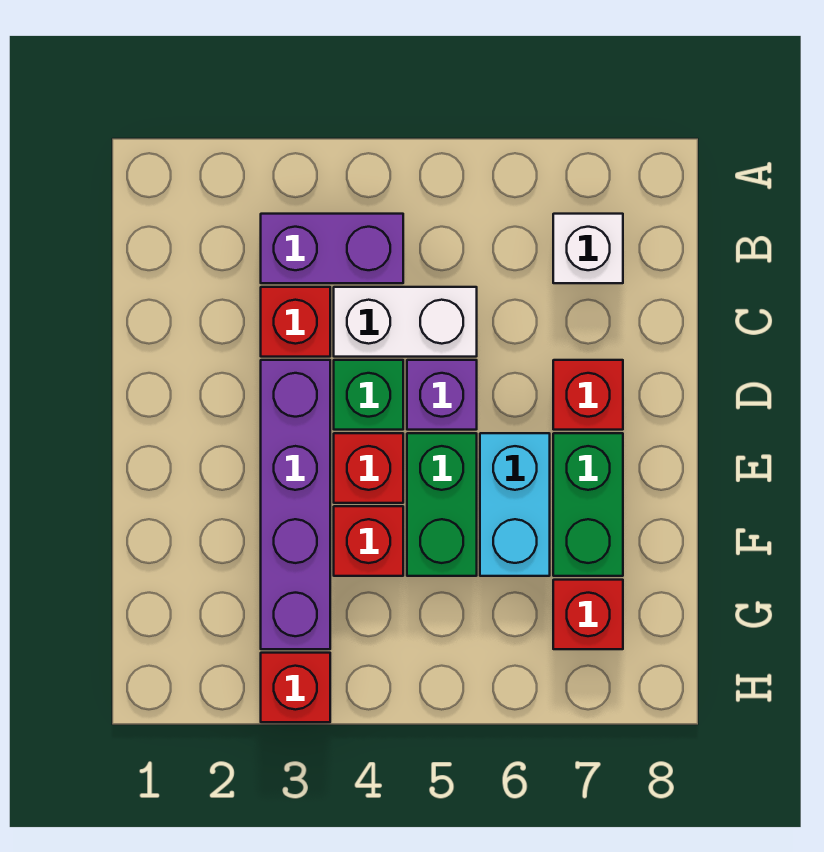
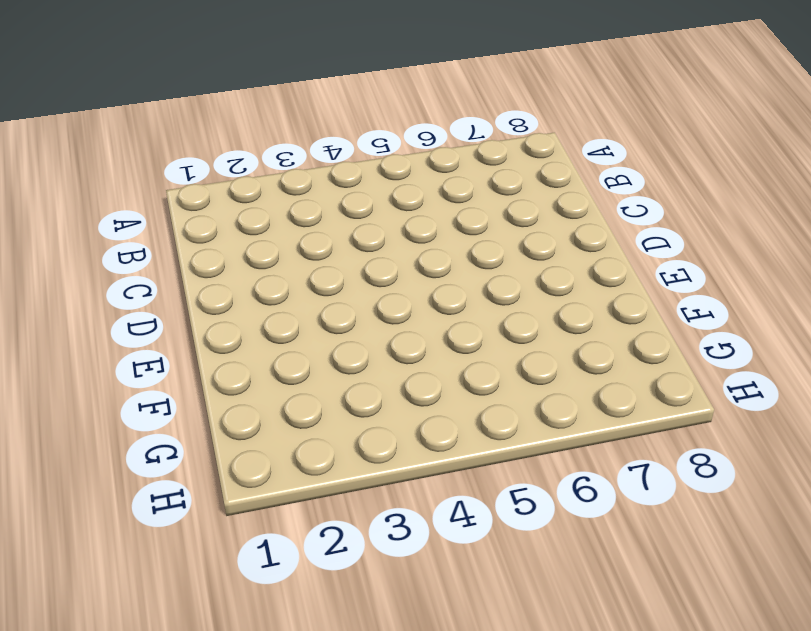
none -> purple brick B3:B4 level 1
none -> white brick B7 level 1
none -> red brick C3 level 1

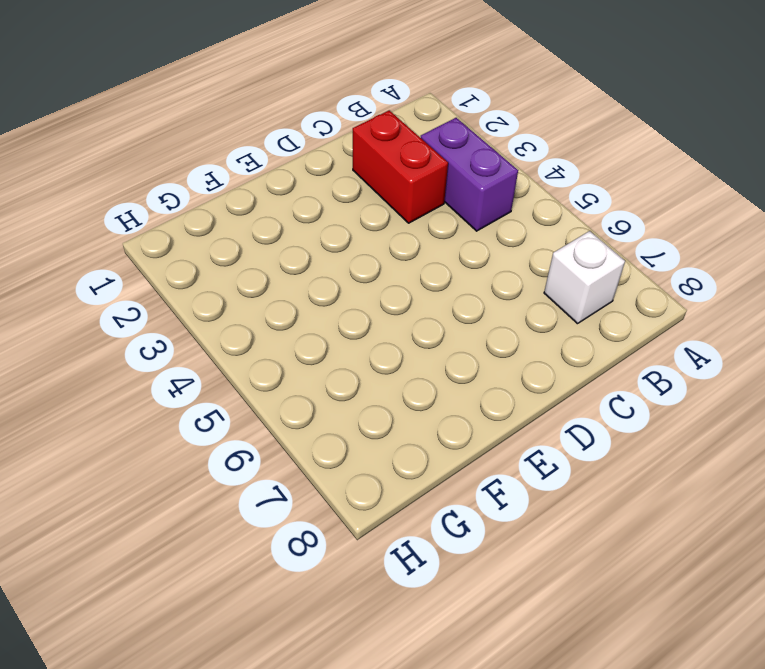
red brick C2:C3 level 1 -> red brick C3 level 1
none -> white brick C4:C5 level 1
none -> purple brick D3:G3 level 1
none -> green brick D4 level 1

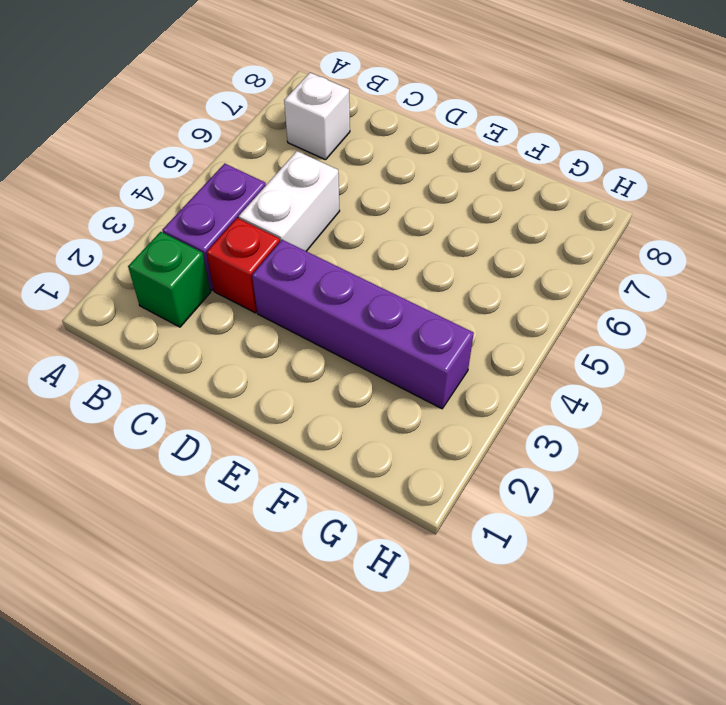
green brick B2 level 1 -> green brick D4 level 1
none -> purple brick D5 level 1
none -> red brick D7 level 1
none -> red brick E4 level 1

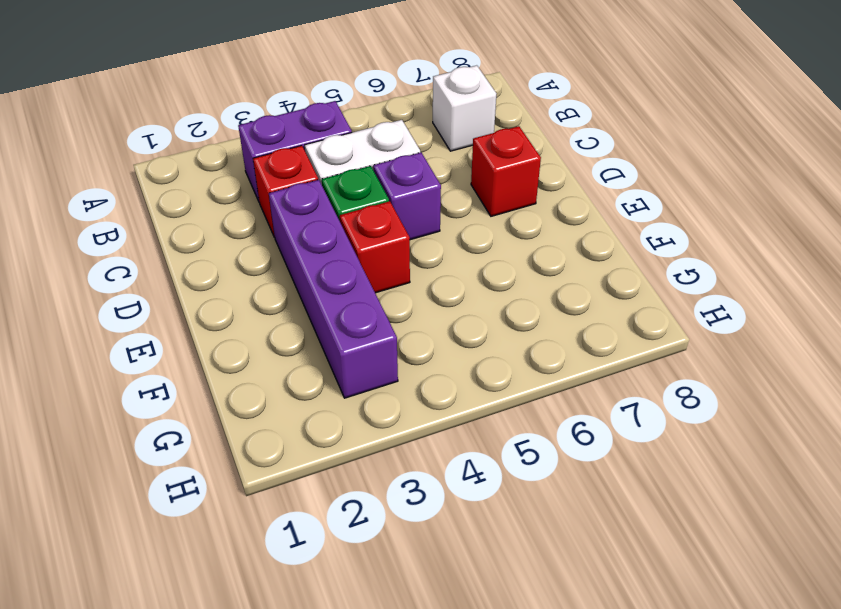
none -> green brick E5:F5 level 1
none -> cyan brick E6:F6 level 1
none -> green brick E7:F7 level 1

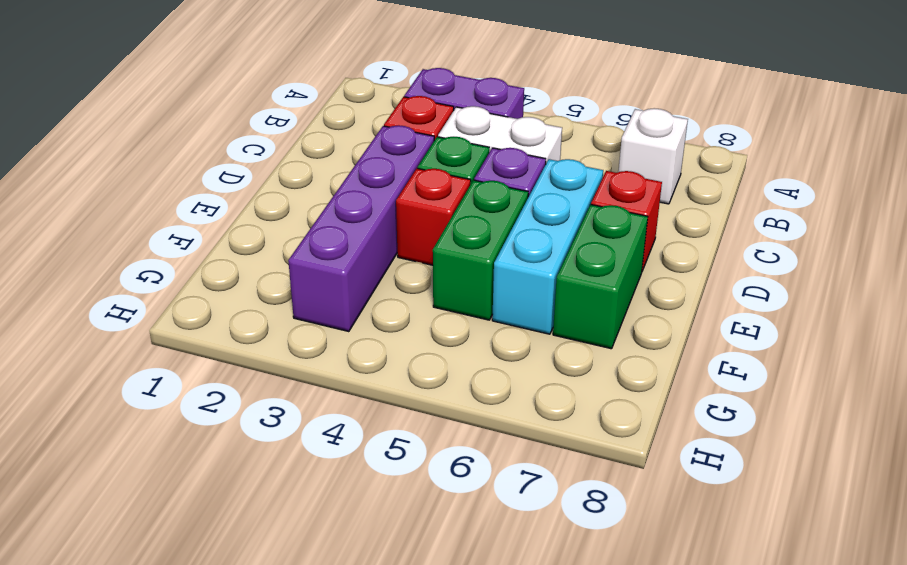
cyan brick D6:F6 level 1 -> cyan brick E6:F6 level 1
none -> red brick F4 level 1
none -> red brick G7 level 1
none -> red brick H3 level 1

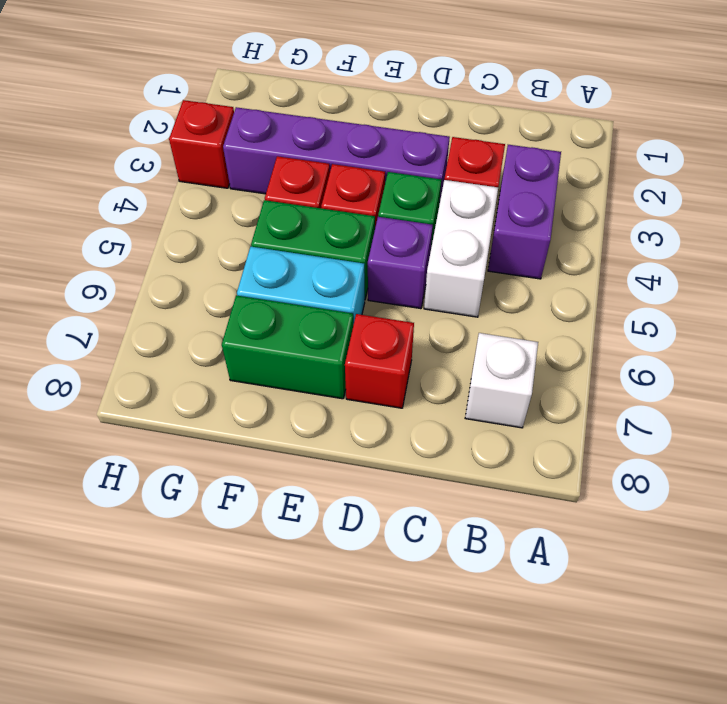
none -> red brick G7 level 1

